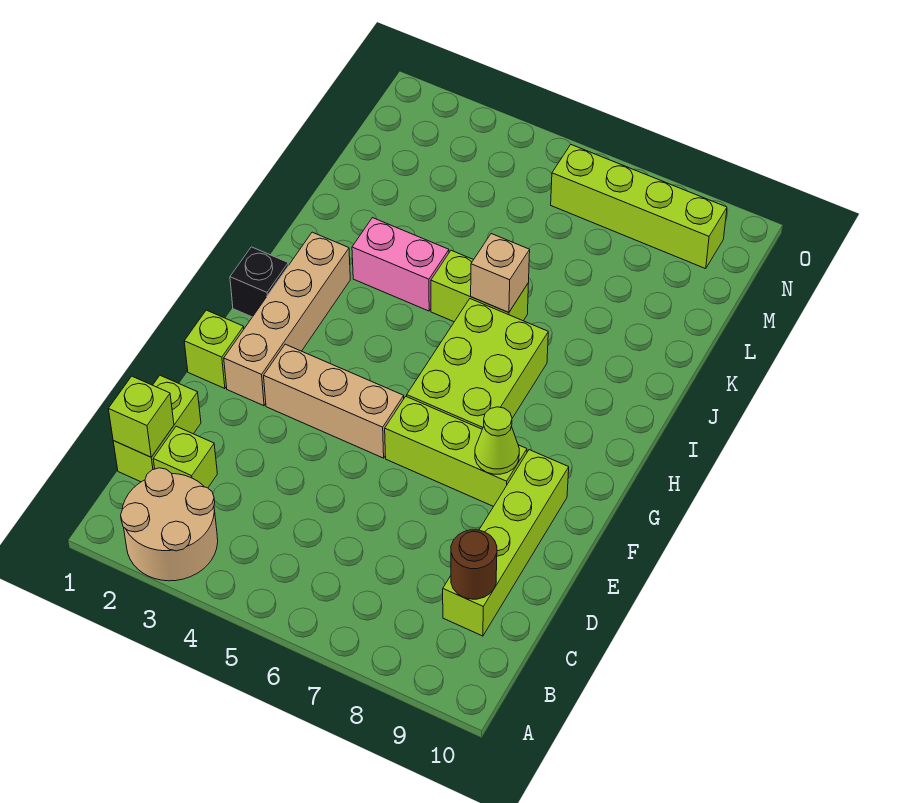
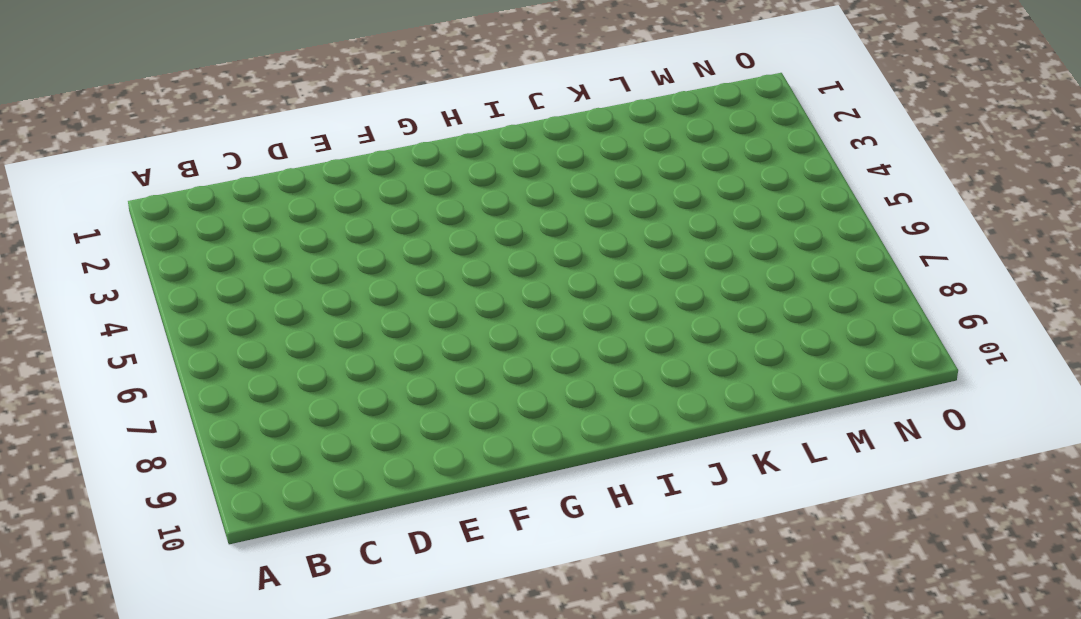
none -> tan round brick A2:B3 level 1
none -> lime brick C1:D1 level 1
none -> lime brick C2 level 1

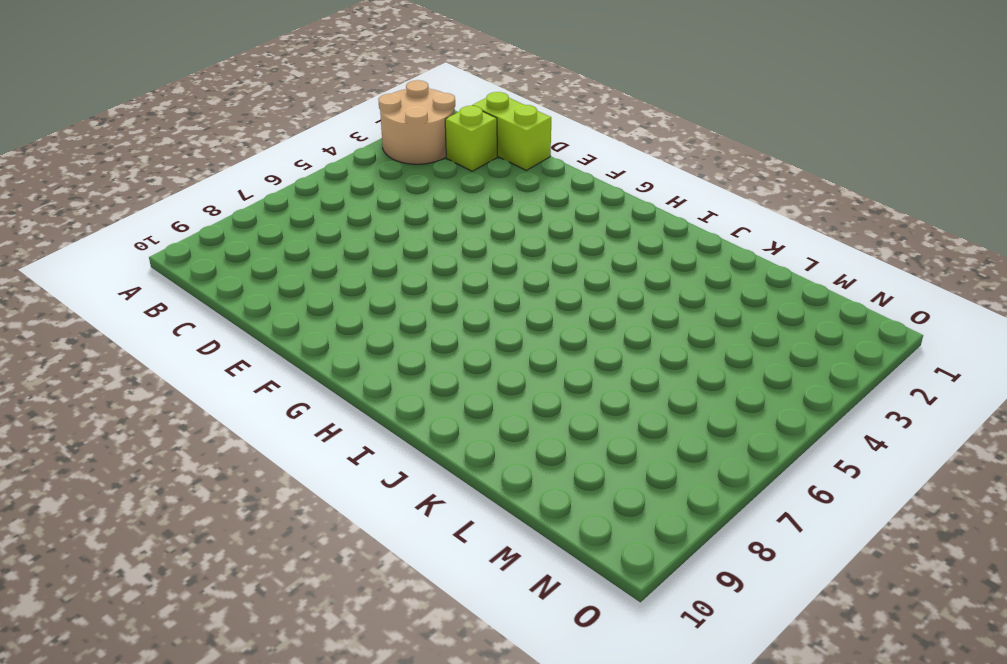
none -> lime brick C9:F9 level 1
none -> lime brick F1 level 1
none -> tan brick F2:I2 level 1

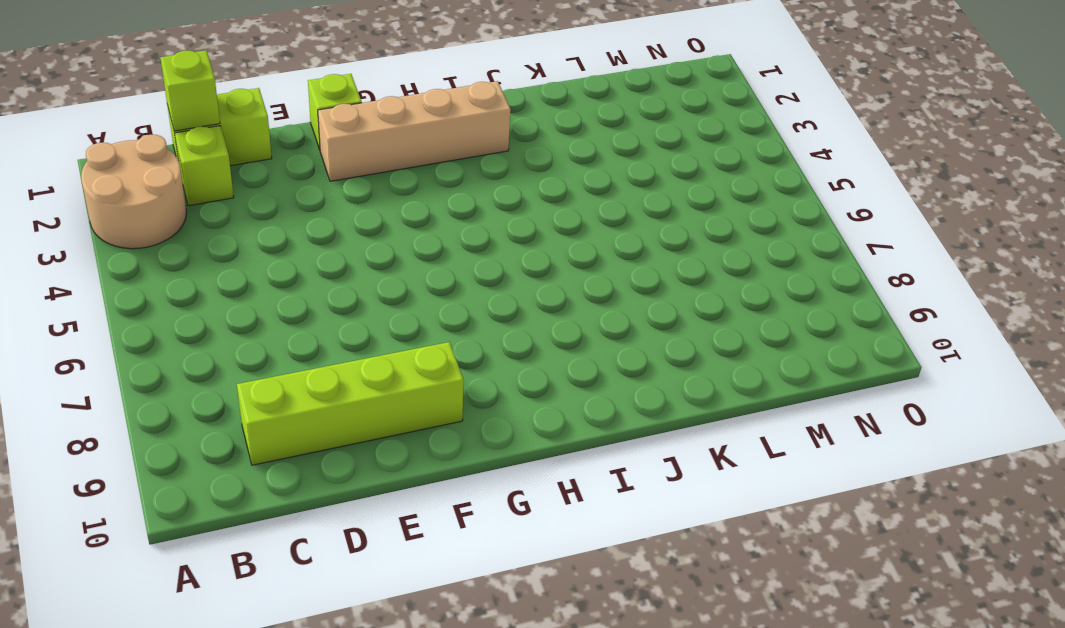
none -> tan brick F3:F5 level 1
none -> lime brick F6:F8 level 1
none -> lime brick G6:I7 level 1

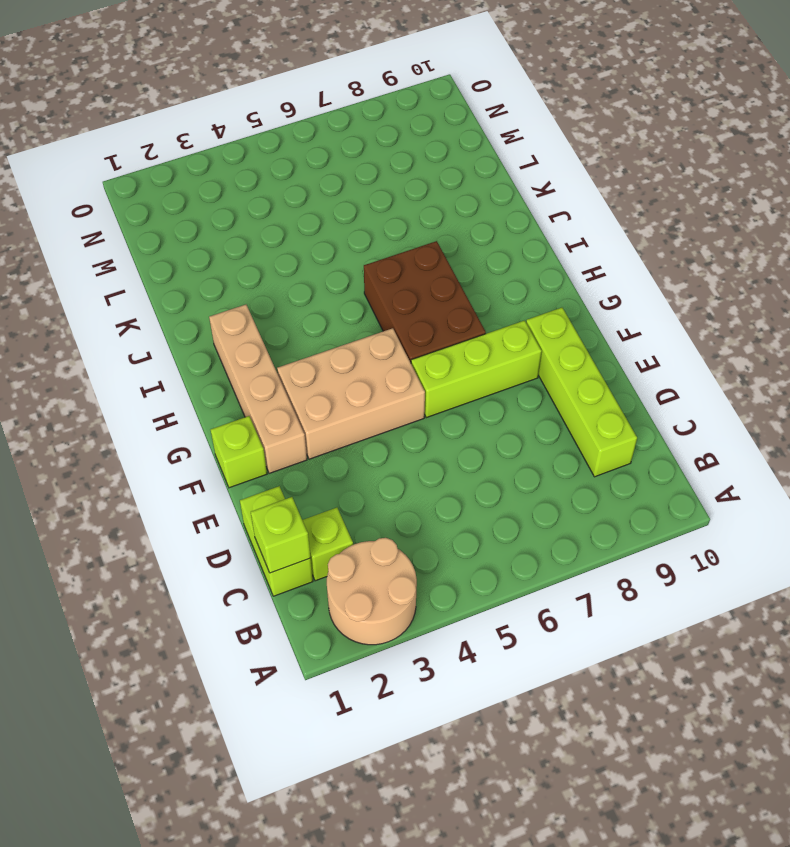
tan brick F3:G5 level 1 -> tan brick F3:F5 level 1
brown brick G6:I7 level 1 -> lime brick G6:I7 level 1
none -> black brick H1 level 1
none -> pink brick J3:J4 level 1
none -> lime brick J5:J6 level 1

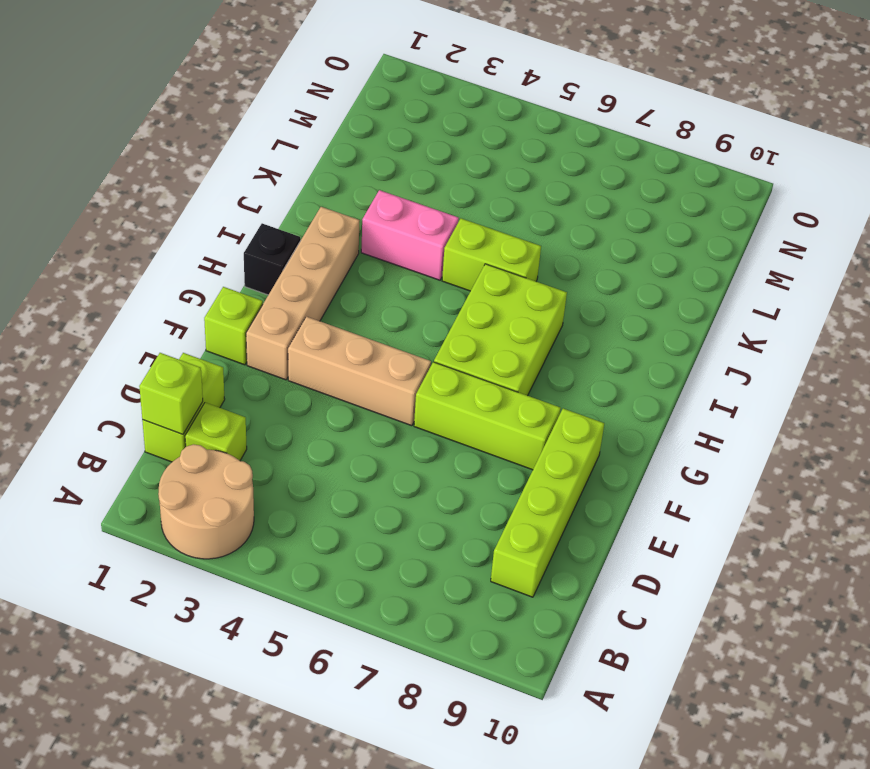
none -> lime brick N6:N9 level 1
none -> brown round brick C9 level 2
none -> lime cone F8 level 2

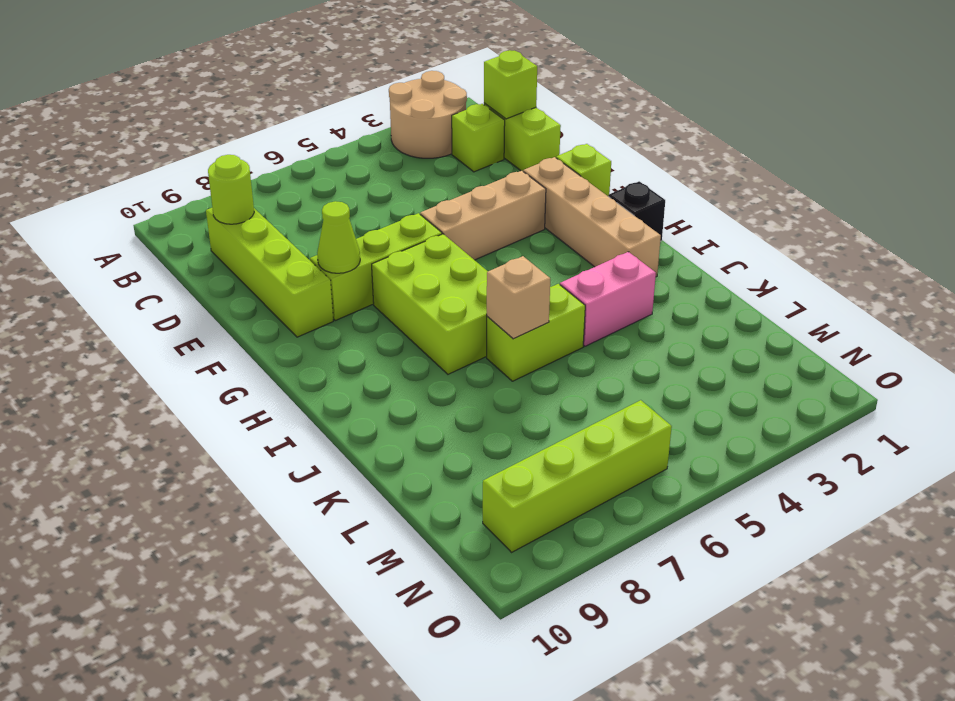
lime round brick C9 level 2 -> brown round brick C9 level 2

